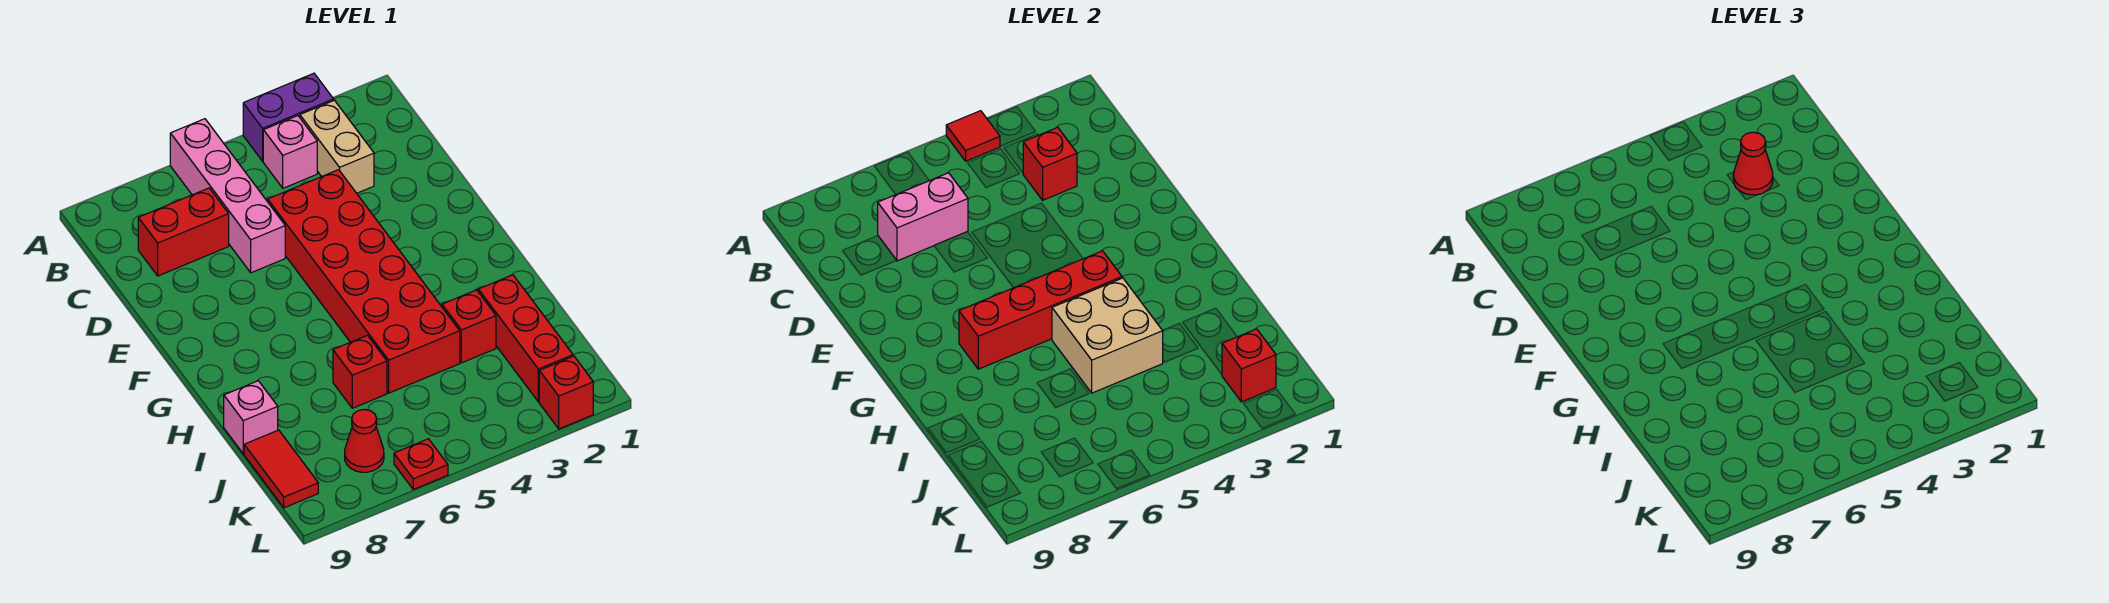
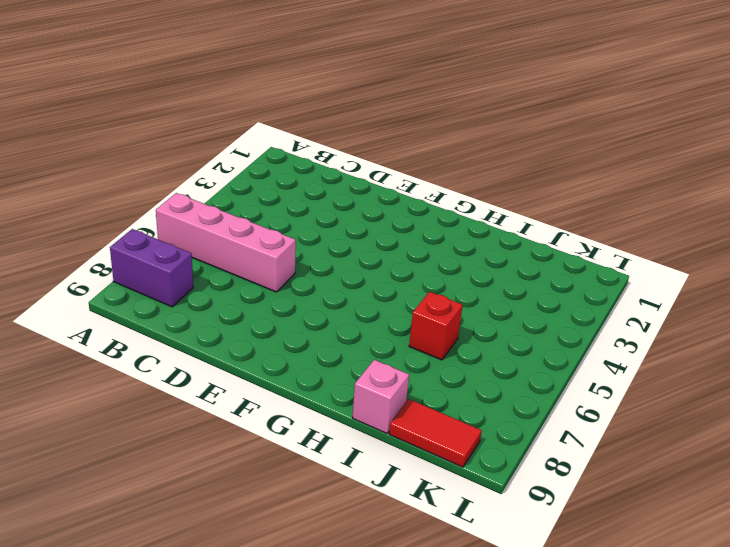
purple brick A8:B8 level 1 -> purple brick A3:A4 level 1
none -> tan brick B3:C3 level 1
none -> pink brick B4 level 1
none -> red brick C7:C8 level 1

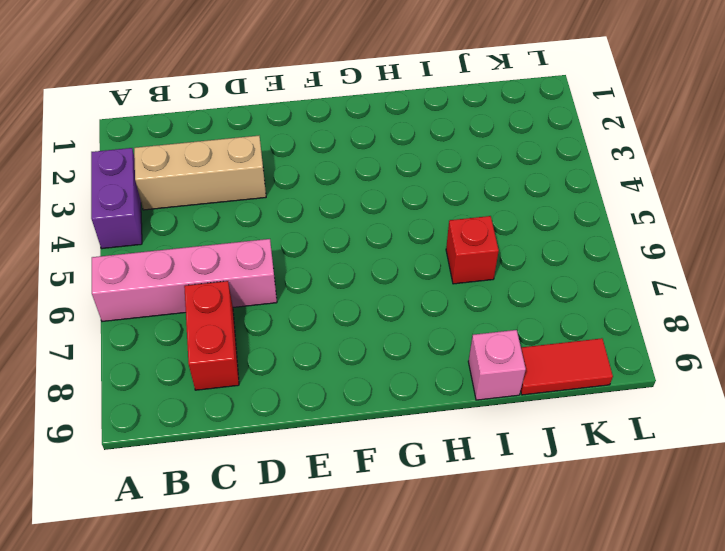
tan brick B3:D3 level 1 -> tan brick B3:C3 level 1
none -> pink brick B4 level 1
none -> red brick D4:I5 level 1
none -> red brick I2:K2 level 1

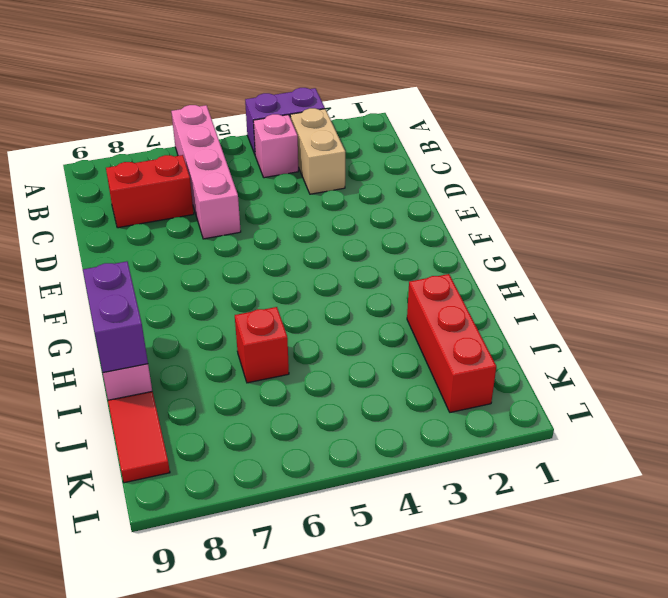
purple brick H9:I9 level 2 -> none
none -> red brick D4:I5 level 1
none -> red brick I3 level 1
none -> red cone K7 level 1

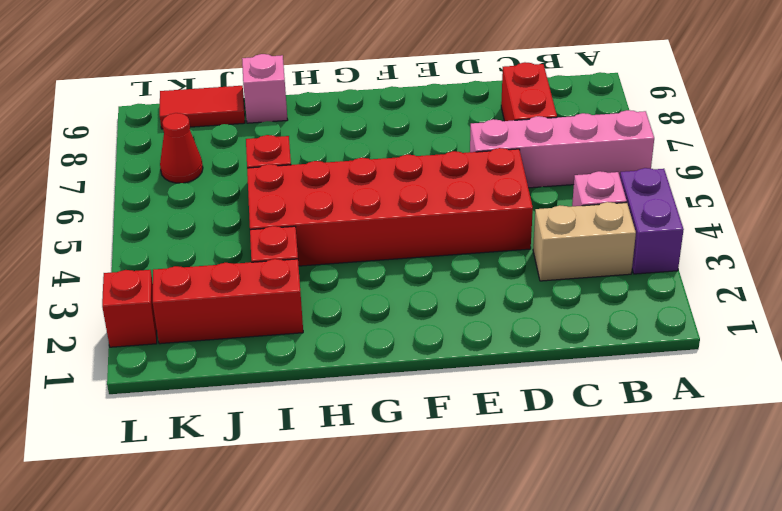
none -> red plate L6 level 1
none -> red tile A4 level 2
none -> red brick C3 level 2

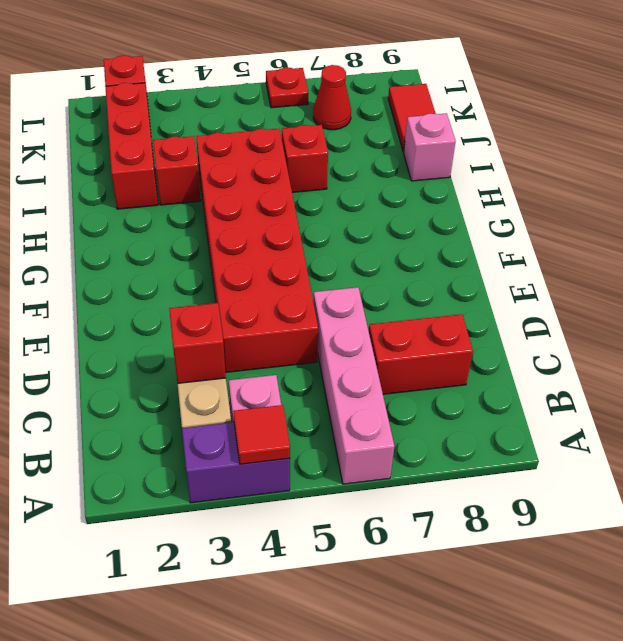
none -> pink brick C6:C7 level 2
none -> red brick G4:G7 level 2
none -> tan brick H4:I5 level 2

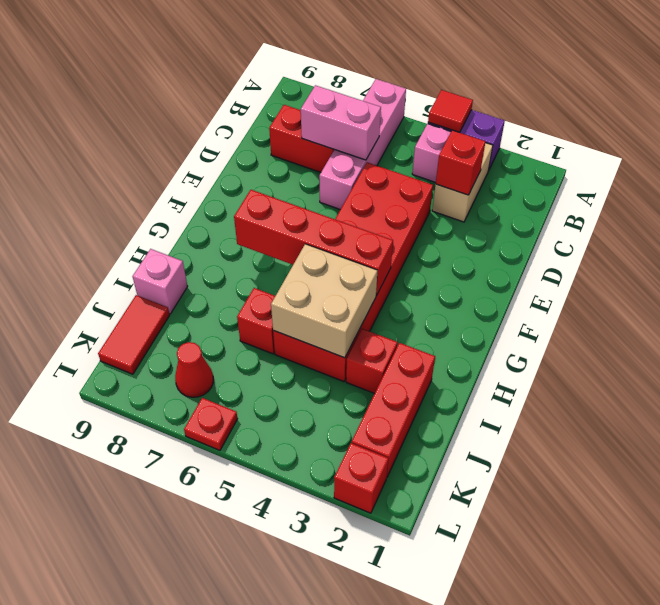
none -> red brick K2 level 2
none -> red cone C3 level 3

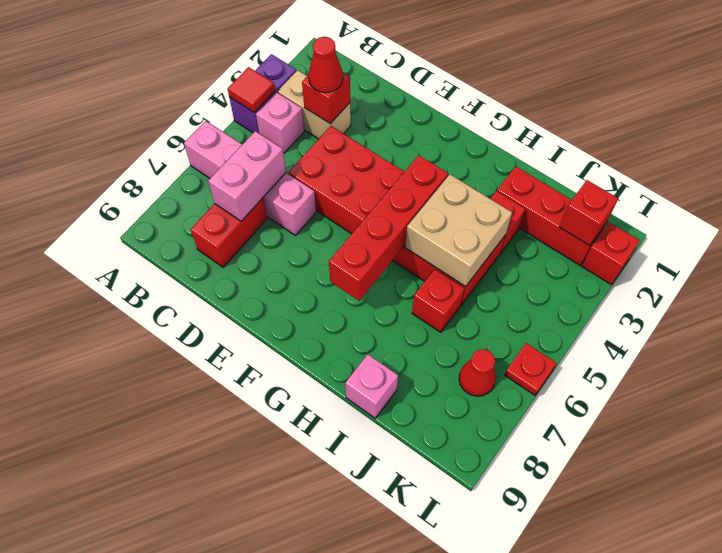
none -> red tile J9:K9 level 1

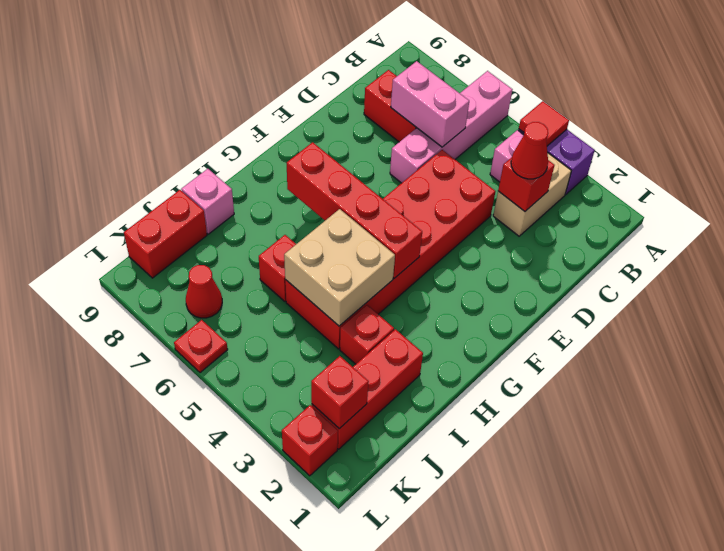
red brick J9:K9 level 1 -> red tile J9:K9 level 1

